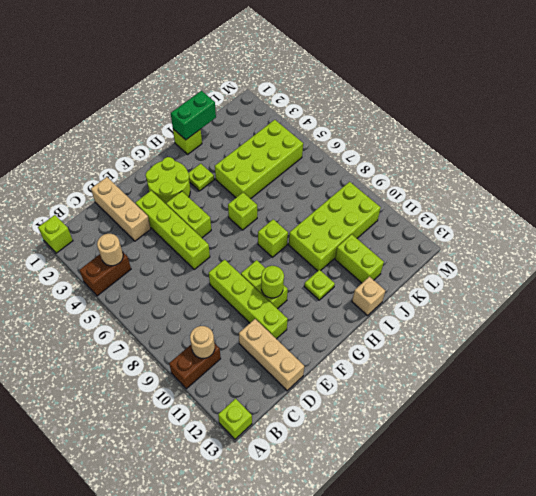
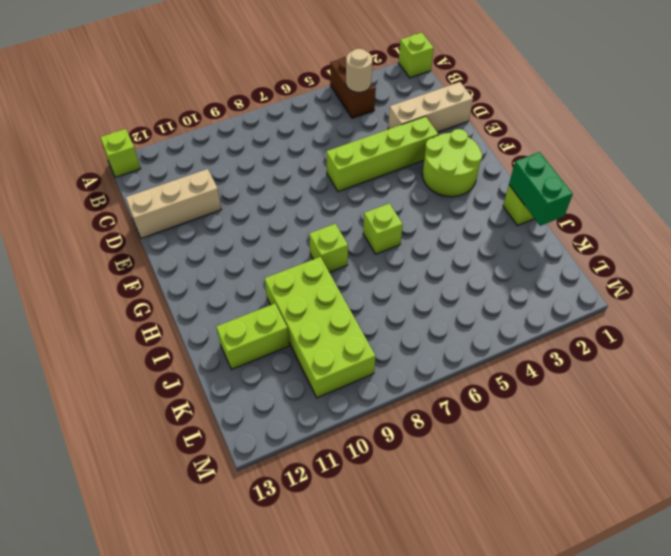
none -> brown brick A10:B10 level 1
none -> lime brick E8:E11 level 1
none -> lime brick F4:F5 level 1

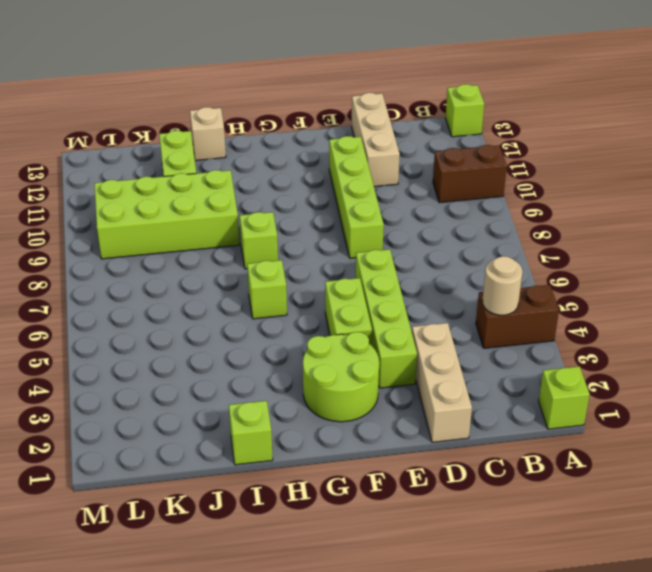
none -> lime brick F9:F10 level 1
none -> lime plate H3 level 1
none -> lime plate H11 level 1

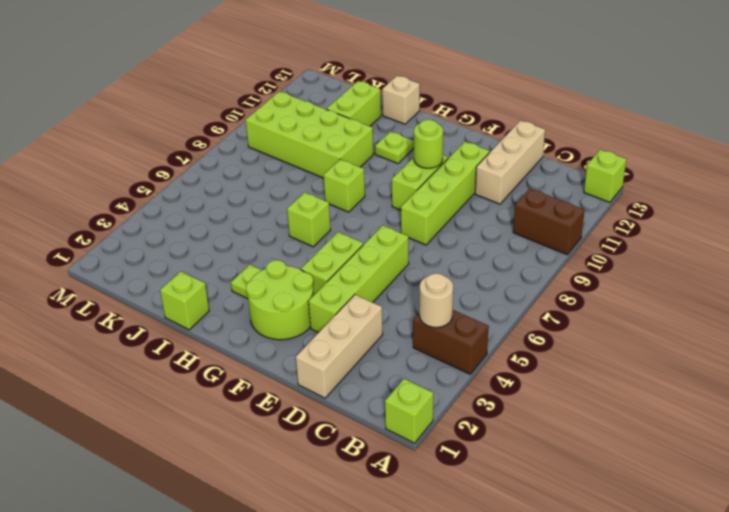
none -> lime brick I4:L5 level 1
none -> tan round brick B10 level 2
none -> green brick I1:J1 level 2

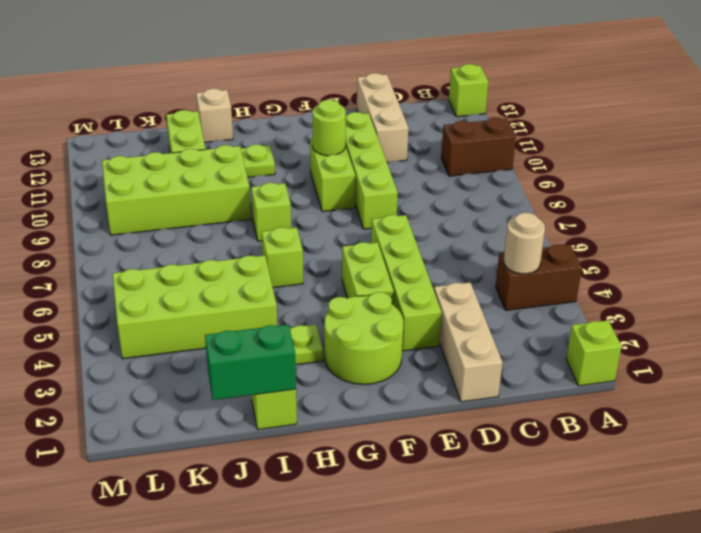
none -> tan round brick B10 level 2

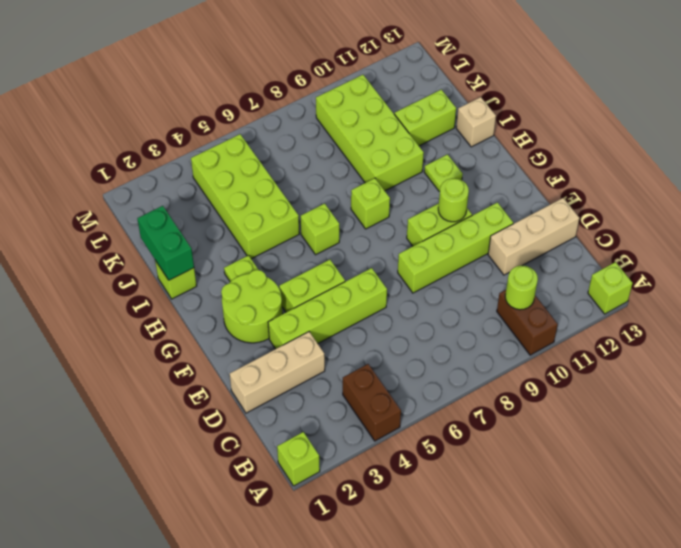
lime round brick B10 level 2 -> tan round brick B10 level 2
none -> tan round brick B4 level 2

